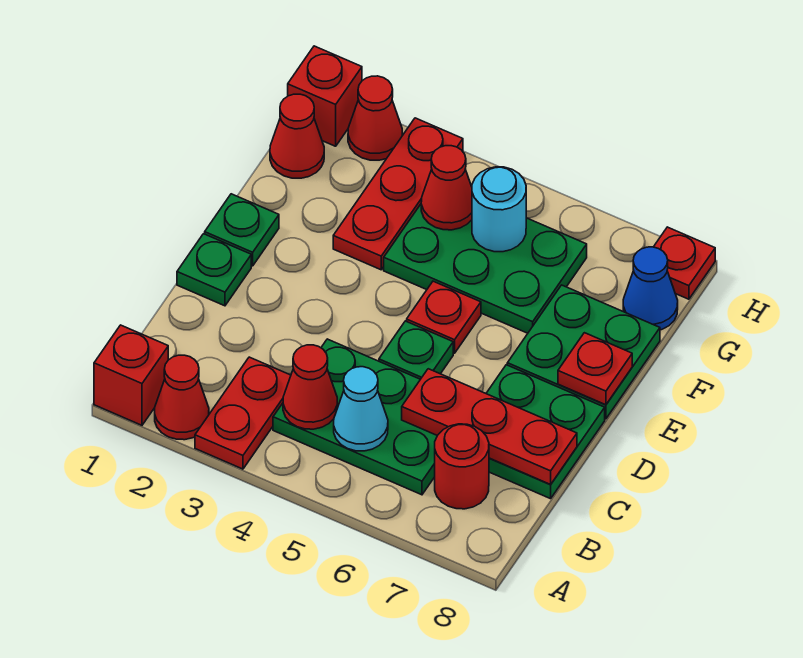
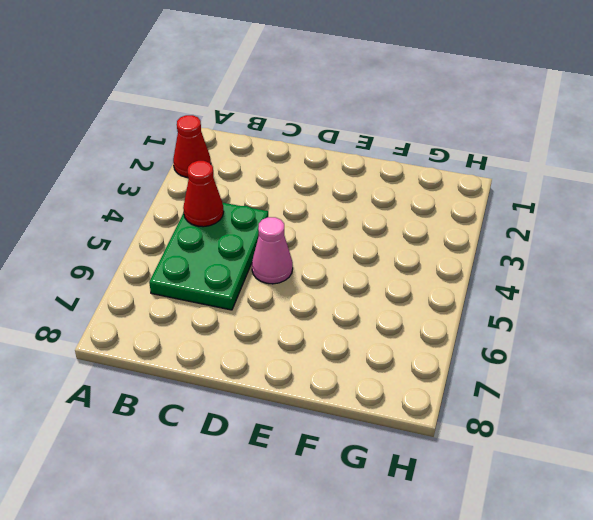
pink cone D5 level 1 -> green plate D5 level 1
none -> red brick A1 level 1
none -> red plate A3:B3 level 1
none -> red round brick B7 level 1

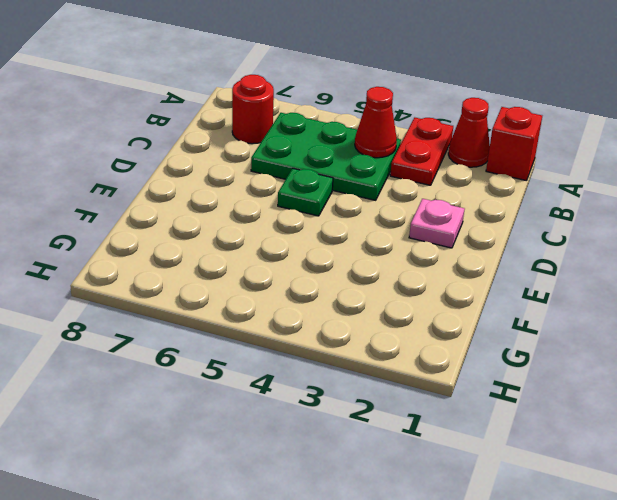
pink plate D2 level 1 -> none
none -> green plate C7:D8 level 1
none -> green plate D1 level 1
none -> green plate E1 level 1

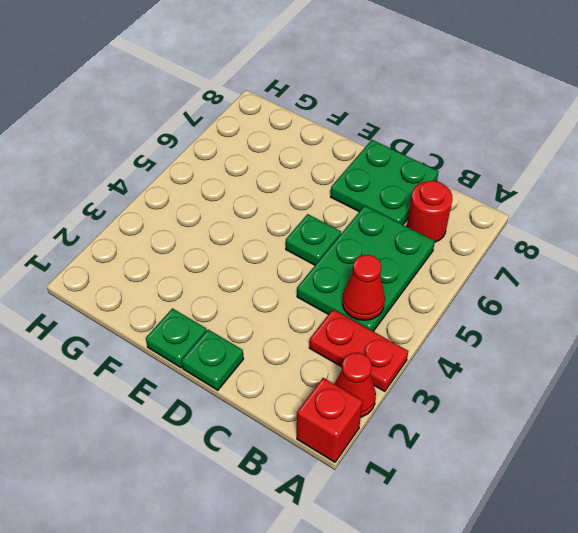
none -> red plate E5 level 1
none -> green plate E7:F8 level 1
none -> red plate F3:H3 level 1

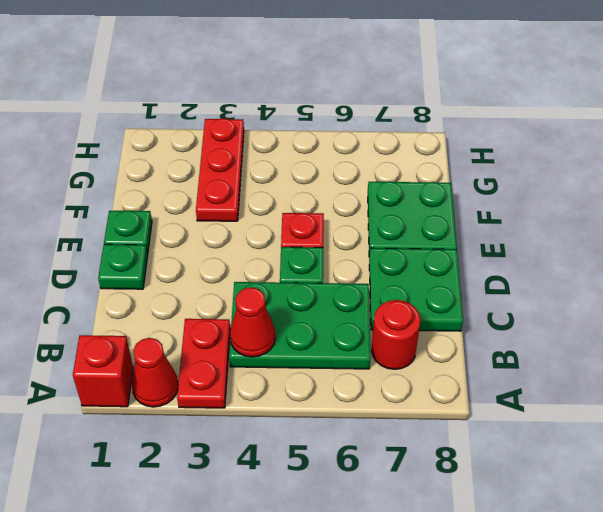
none -> green plate F4:G6 level 1
none -> red cone G1 level 1
none -> blue cone G8 level 1

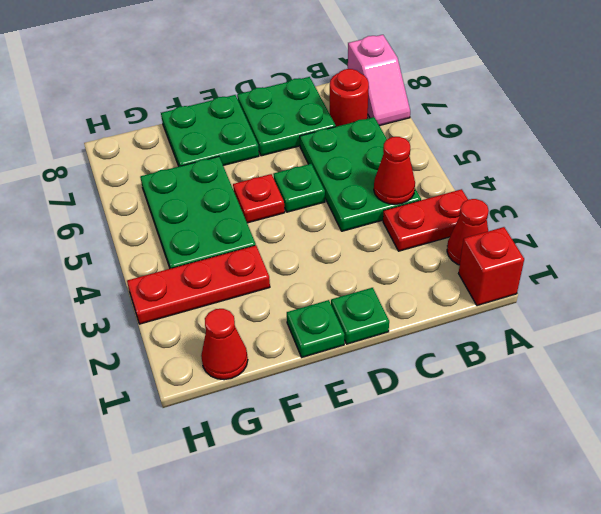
pink slope A7:A8 level 1 top 8 -> none
none -> blue cone G8 level 1
none -> red brick H1 level 1
none -> red cone H2 level 1

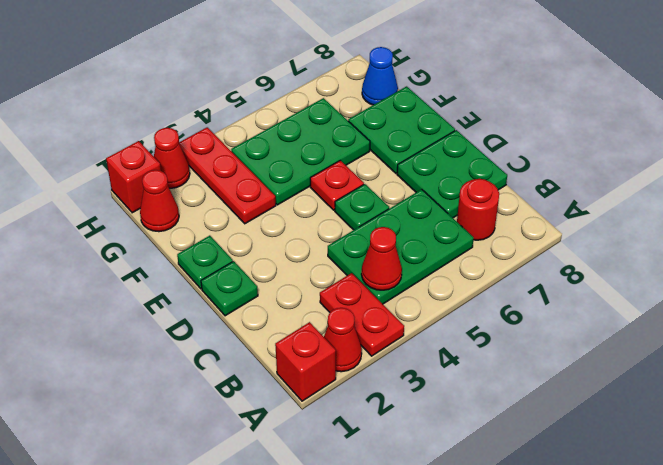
none -> red plate H8 level 1
none -> cyan cone B5 level 2
none -> red plate C6:C8 level 2

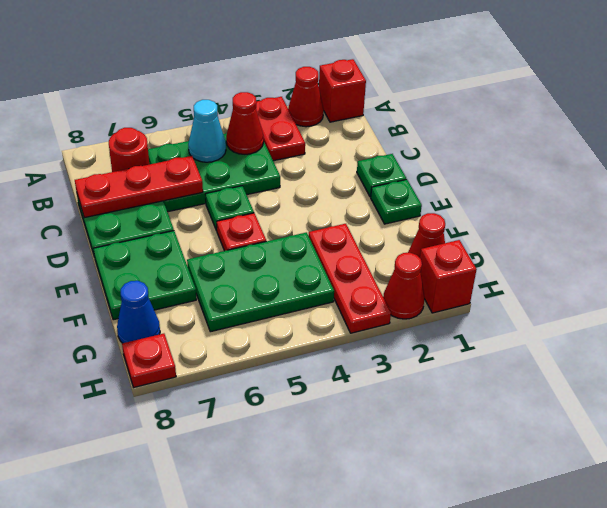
none -> red plate E8 level 2
none -> red cone G4 level 2
none -> cyan round brick G5 level 2

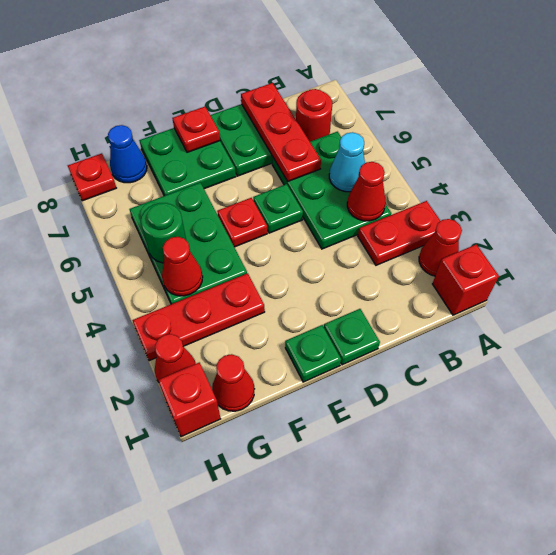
green round brick G5 level 2 -> cyan round brick G5 level 2

